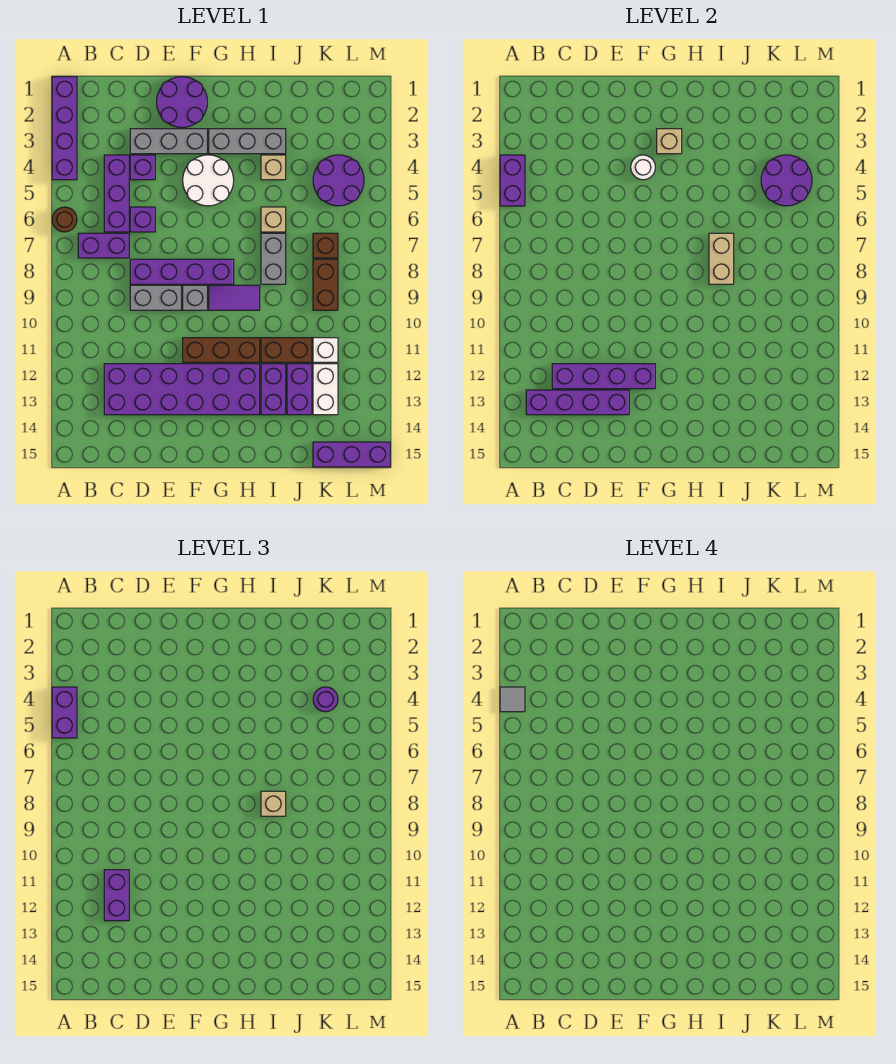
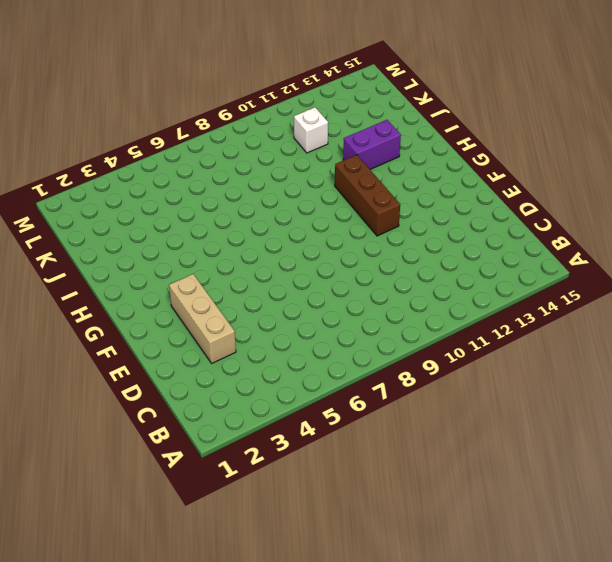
tan brick D3:F3 level 1 -> grey brick D3:F3 level 1
none -> purple brick A1:A4 level 1
none -> brown round brick A6 level 1
none -> purple brick B7:C7 level 1
none -> purple brick C4:C6 level 1

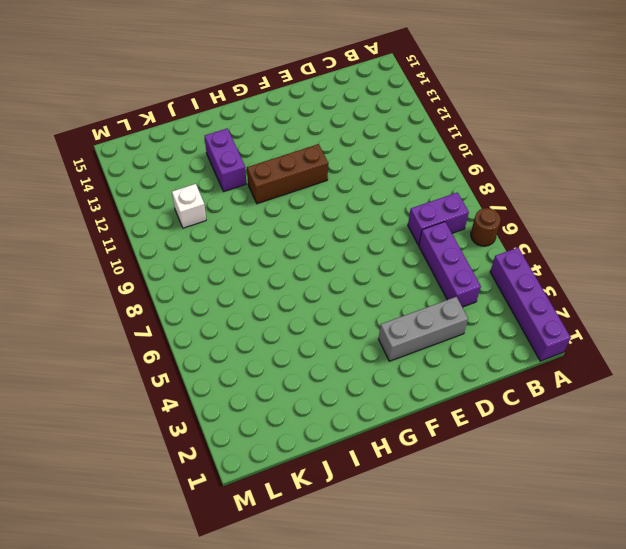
none -> purple brick C12:H13 level 1
none -> purple brick D4 level 1
none -> purple brick D6 level 1
none -> purple brick D8:G8 level 1

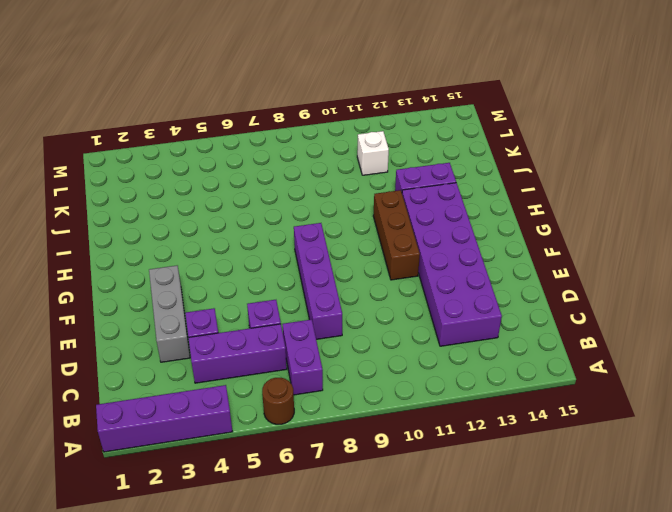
none -> grey brick D9:E9 level 1
none -> purple round brick E1:F2 level 1
none -> white round brick F4:G5 level 1
none -> grey brick F9 level 1

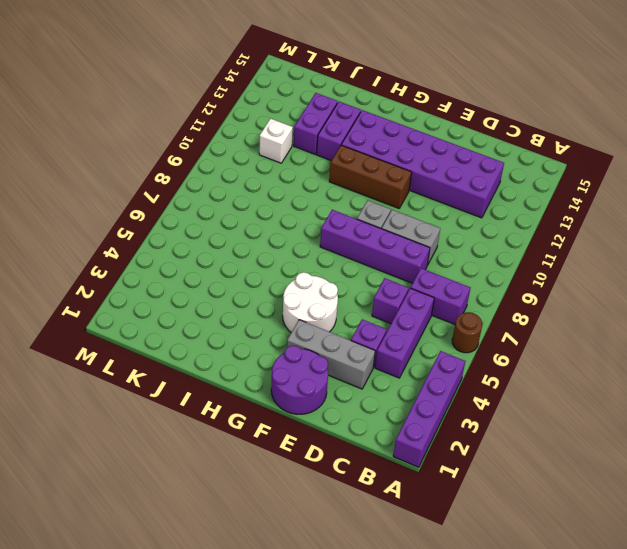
none -> grey brick G3:I3 level 1
none -> purple tile G9:H9 level 1
none -> tan brick I4 level 1
none -> tan brick I6 level 1

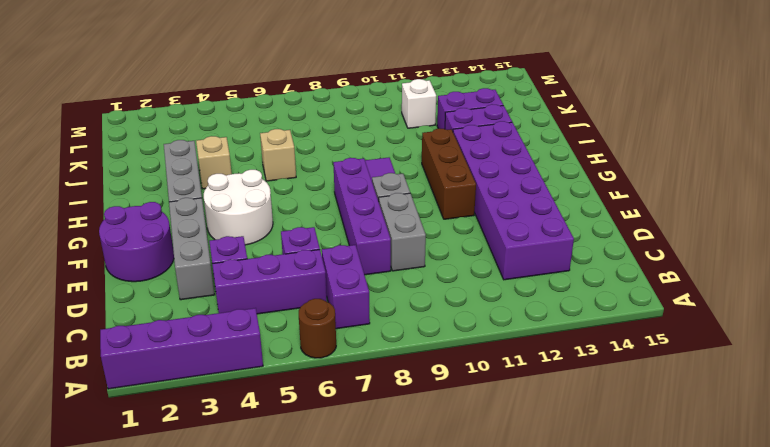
none -> grey brick I7:I8 level 1
none -> brown brick I11:J11 level 1
none -> purple round brick K4:L5 level 1
none -> brown brick K7 level 1

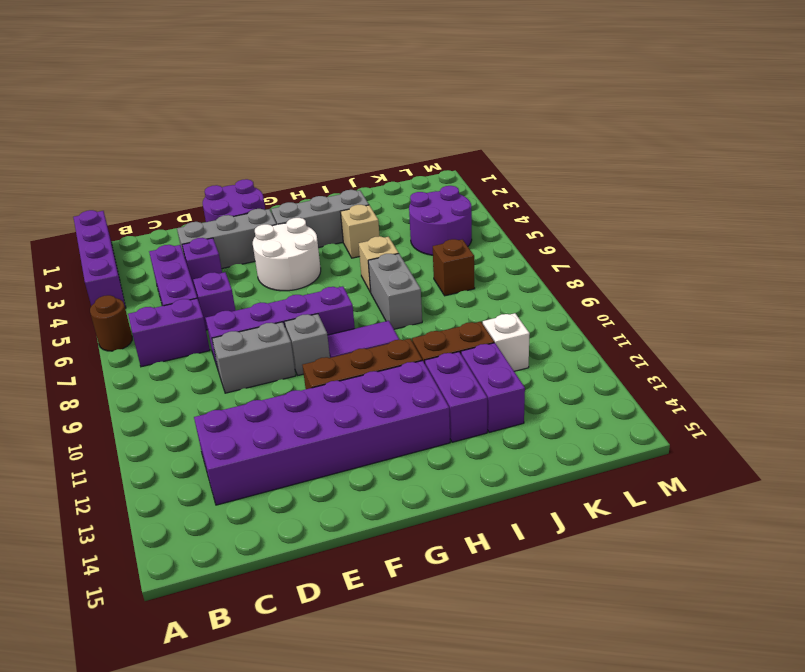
none -> brown brick K8:K9 level 1
none -> white brick K12:K13 level 1
none -> purple brick K15:M15 level 1
none -> purple brick A4:A5 level 2

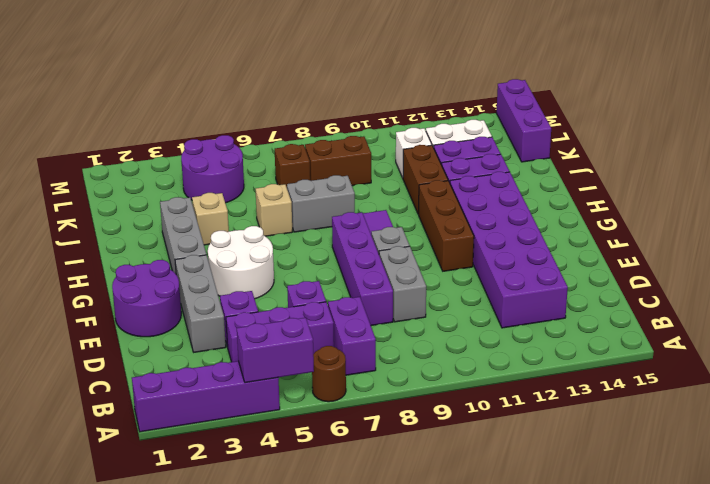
none -> purple brick B13:E13 level 2
none -> purple brick C12:F12 level 2
none -> white round brick F4 level 2
none -> tan brick G3 level 2

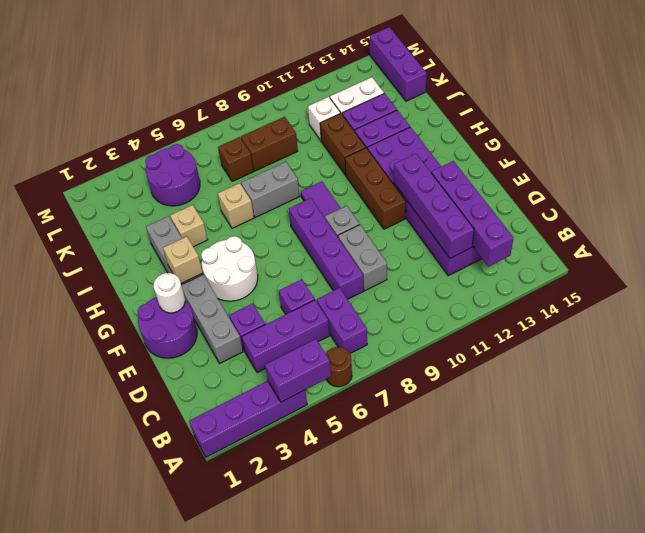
white round brick F2 level 2 -> white round brick F4 level 2
none -> tan brick I7:I8 level 2
none -> purple round brick K4:L5 level 2
none -> purple brick A4:A5 level 3
none -> purple brick C11:C12 level 3

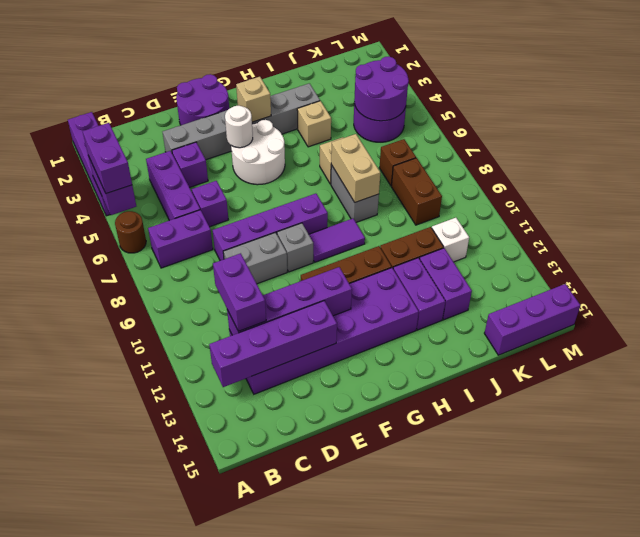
none -> white brick K12:K13 level 1
none -> tan brick I8 level 3
none -> purple round brick K4 level 3
none -> grey tile A4 level 4

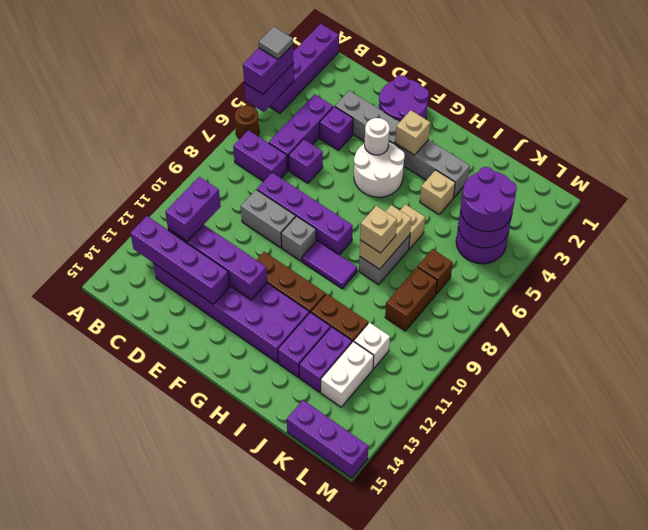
purple round brick K4:L5 level 3 -> purple round brick K4 level 3

